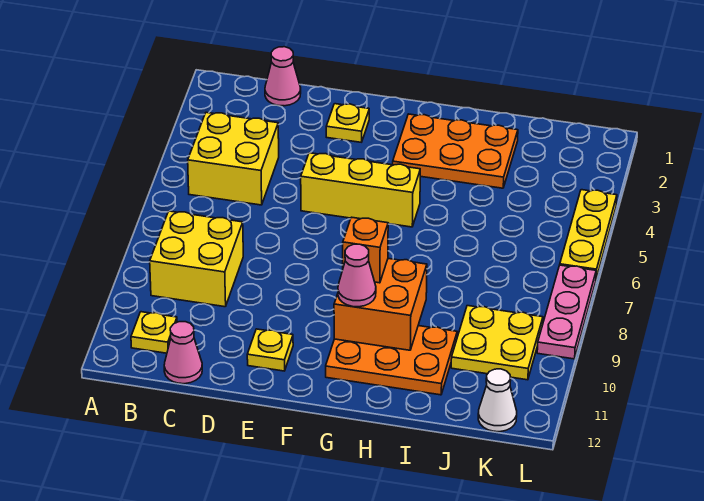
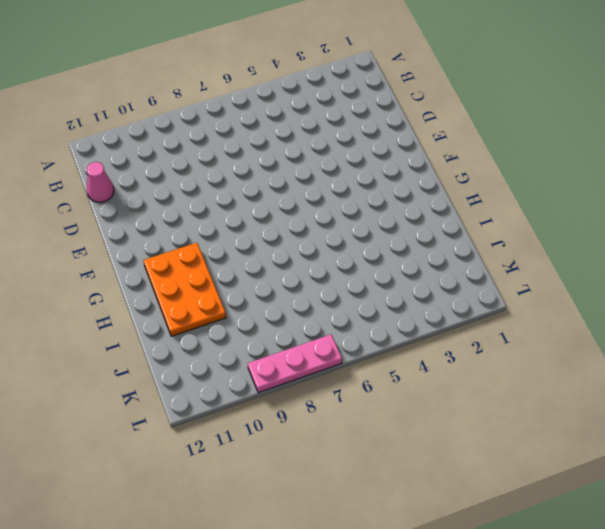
none -> yellow brick B4:C5 level 1
none -> yellow brick B8:C9 level 1
none -> yellow plate B11 level 1

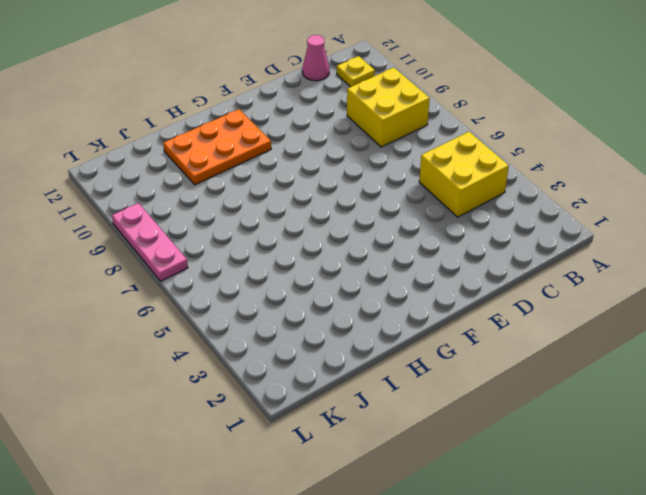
none -> pink cone C1 level 1
none -> yellow plate E2 level 1
none -> yellow brick E5:G5 level 1

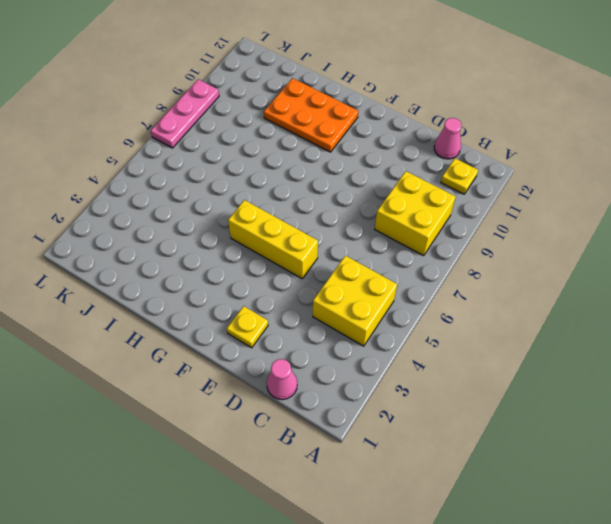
none -> yellow plate E11 level 1
none -> orange plate G2:I3 level 1
none -> yellow plate J9:K10 level 1

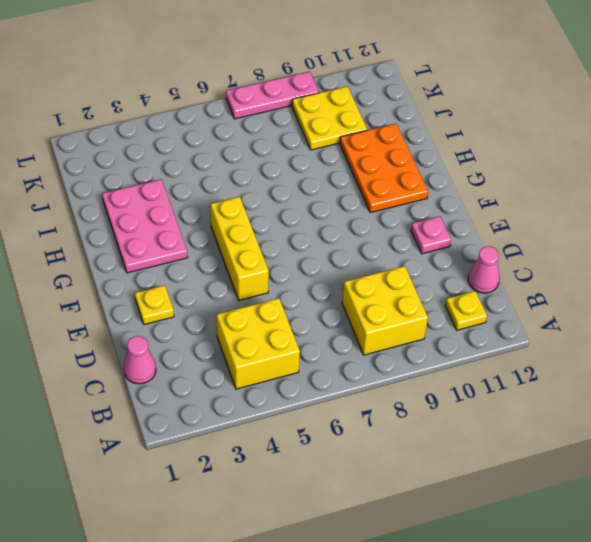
pink plate E11 level 1 -> yellow plate E11 level 1
pink plate G2:I3 level 1 -> orange plate G2:I3 level 1
none -> white cone K12 level 1
none -> yellow plate L4:L6 level 1
none -> orange brick G9:H10 level 2

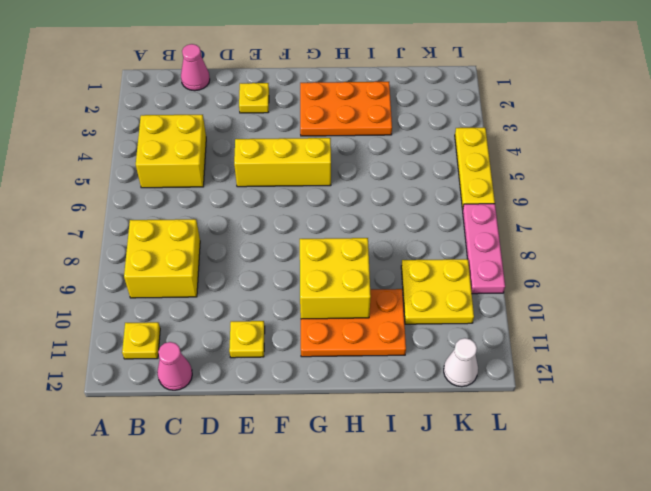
yellow brick G9:H10 level 2 -> orange brick G9:H10 level 2
none -> orange brick G9 level 3
none -> pink cone G10 level 3

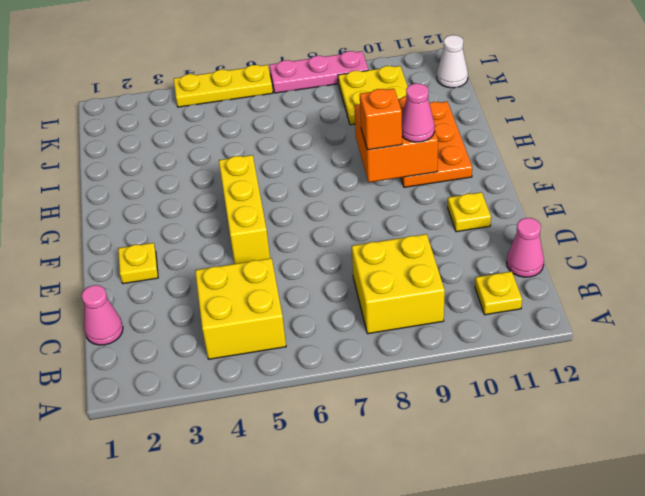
none -> orange plate G2:I3 level 1

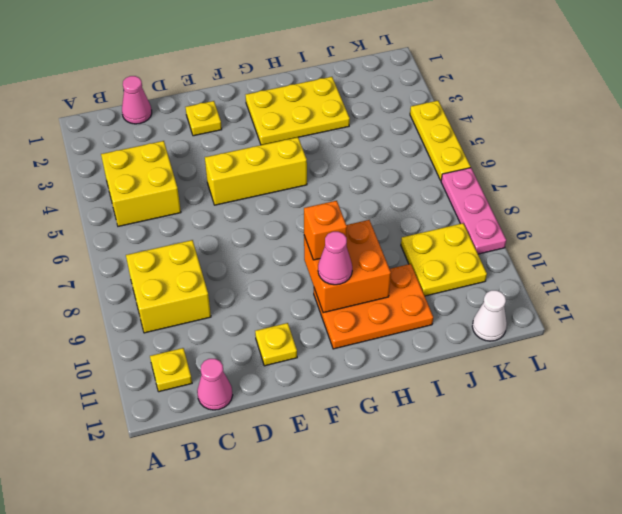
yellow plate G2:I3 level 1 -> orange plate G2:I3 level 1

